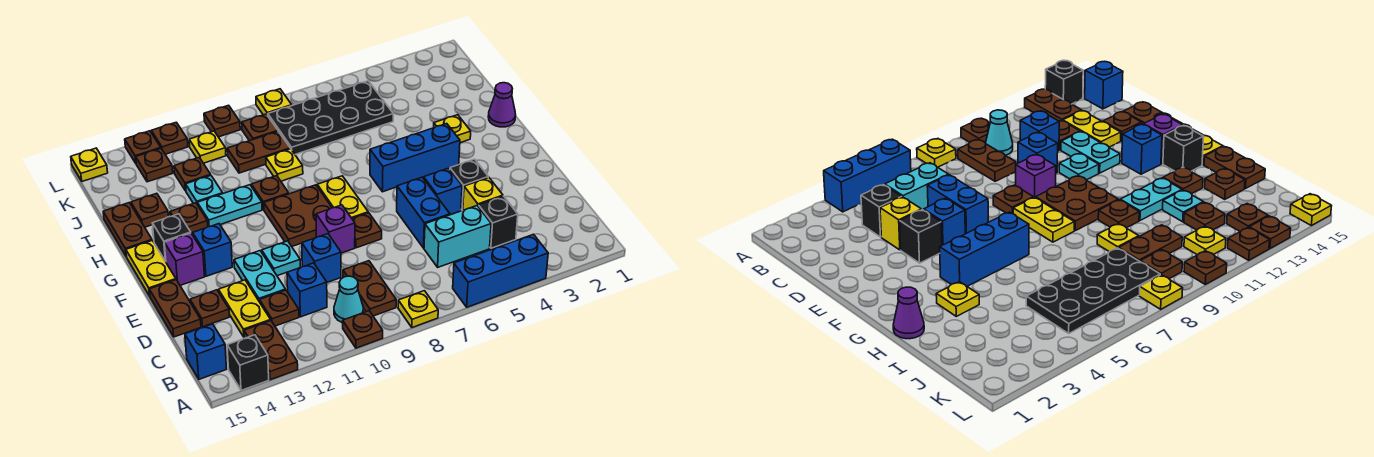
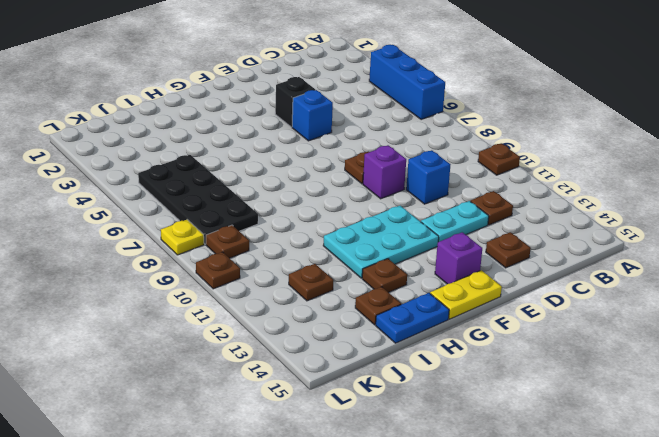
cyan plate F11:H12 level 1 -> cyan plate H11:H12 level 1
blue plate H15:I15 level 1 -> brown plate H15:I15 level 1
none -> yellow plate A8 level 1
none -> brown plate A13:B13 level 1
none -> black brick A14 level 1
none -> brown plate B9:C9 level 1

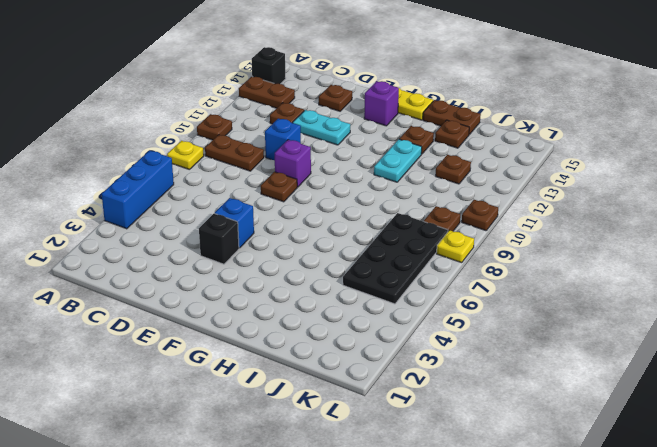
none -> cyan cone B10 level 1
none -> blue brick B15 level 1
none -> black brick C4 level 1
none -> cyan brick C5:C6 level 1

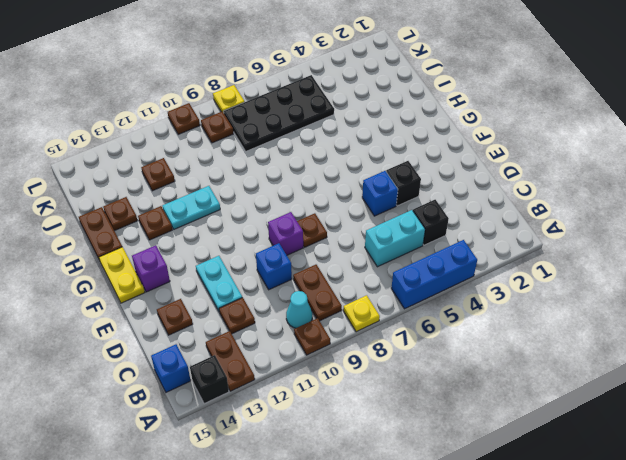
none -> blue brick C11 level 1
none -> yellow plate C13:D13 level 1
none -> yellow brick D4 level 1
none -> blue brick D6:E6 level 1

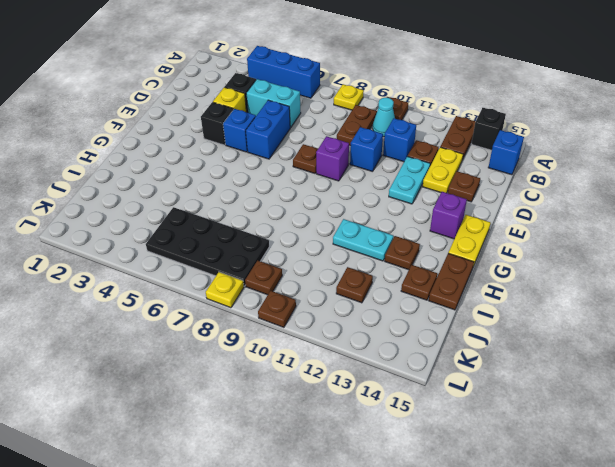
none -> brown plate D15:E15 level 1
none -> cyan plate E11 level 1
none -> yellow plate F8:G8 level 1
none -> brown plate F9:G10 level 1

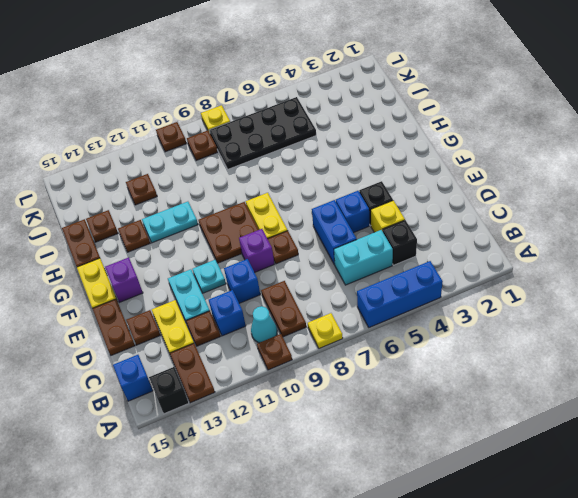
none -> blue brick F13 level 1
none -> blue brick G4:G6 level 1
none -> black brick G14 level 1
none -> purple cone H1 level 1

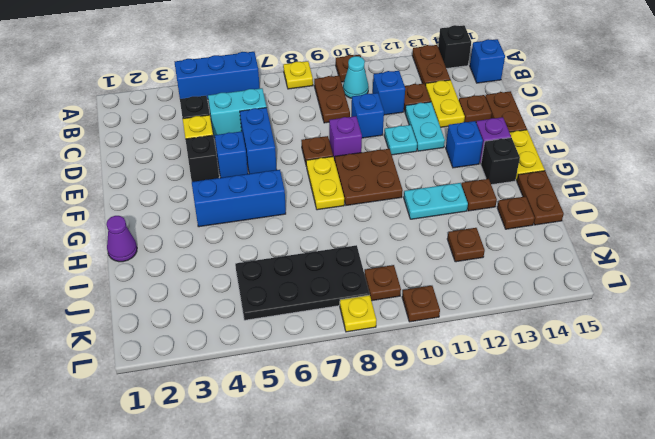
none -> yellow plate H3 level 1
none -> brown plate H10 level 1
none -> yellow plate I9 level 1
none -> cyan plate I12 level 1

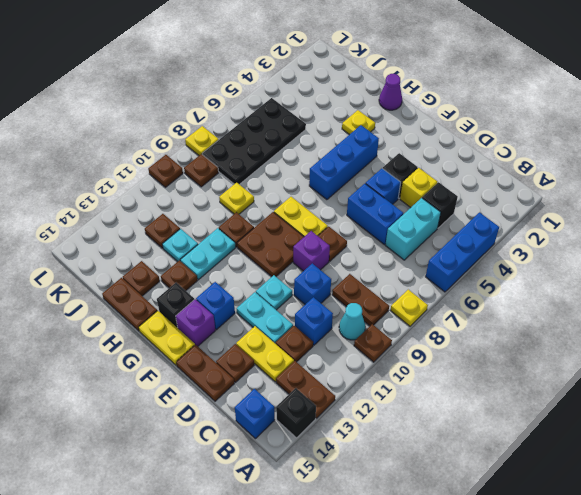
none -> brown plate J9:J10 level 1
none -> yellow plate K11 level 1
none -> brown plate K13 level 1
none -> brown plate L12 level 1

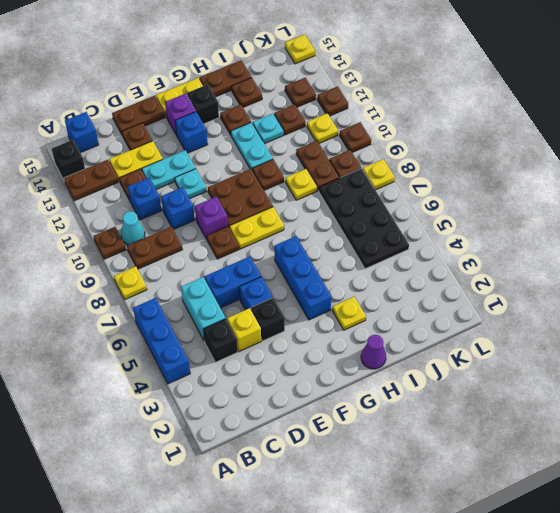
none -> brown plate L13 level 1

